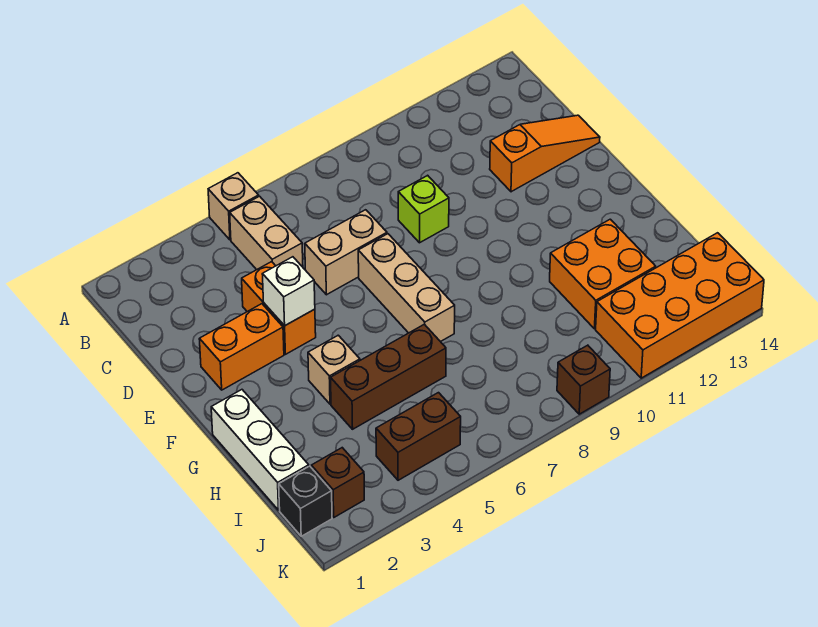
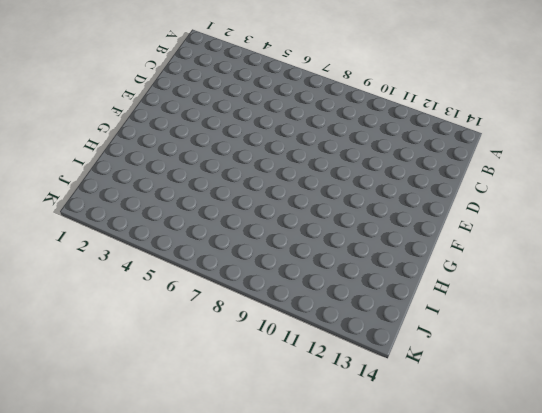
none -> tan brick A5 level 1
none -> tan brick B5:C5 level 1
none -> orange brick D4:E4 level 1

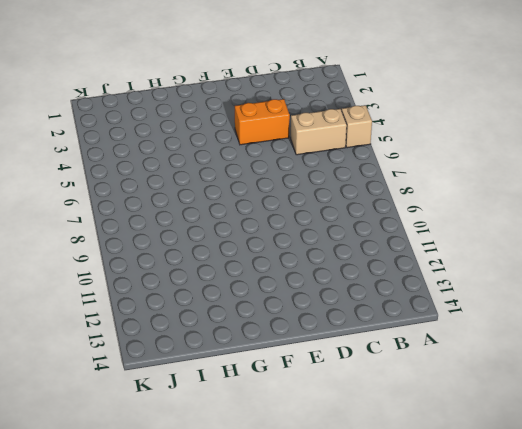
none -> tan brick D6:D7 level 1
none -> lime brick D9 level 1
none -> orange slope D12:D14 level 1 top 12

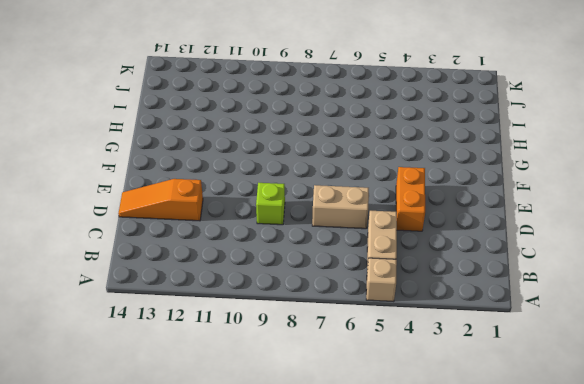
none -> orange brick E2:E3 level 1
none -> tan brick E7:G7 level 1
none -> white brick G1:I1 level 1

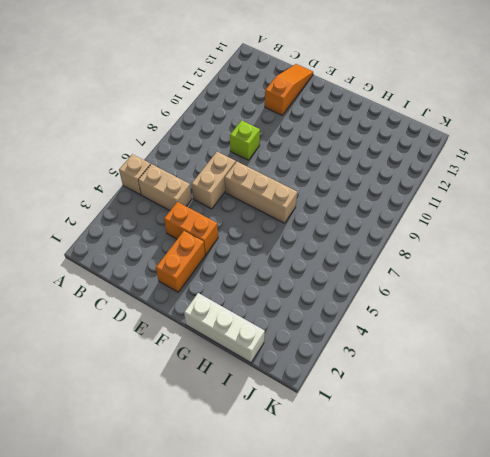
none -> tan brick G4 level 1
none -> brown brick H4:H6 level 1
none -> orange brick H11:I12 level 1

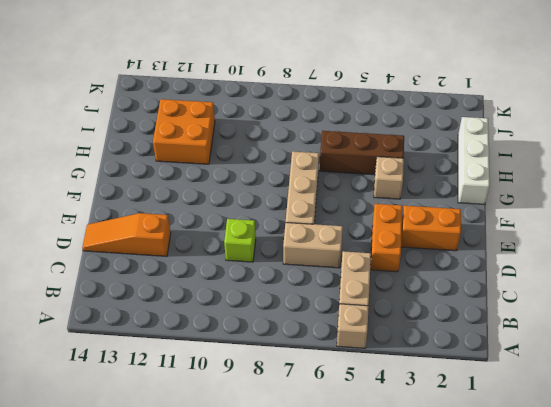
none -> black brick J1 level 1
none -> brown brick J2 level 1
none -> brown brick J4:J5 level 1

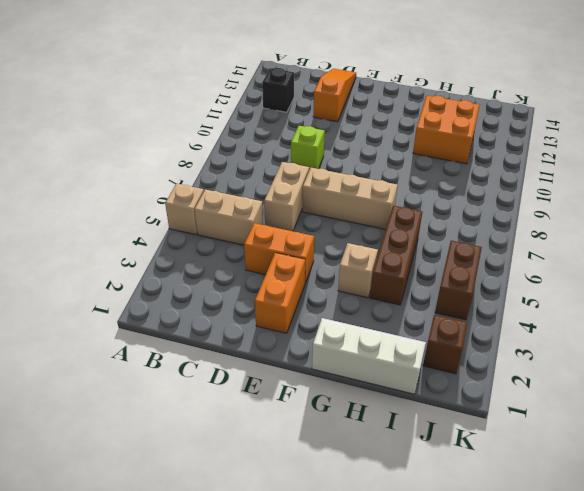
black brick B12 level 1 -> black brick J1 level 1
none -> orange brick J11:K14 level 1
none -> brown brick K9 level 1
none -> white brick E4 level 2

